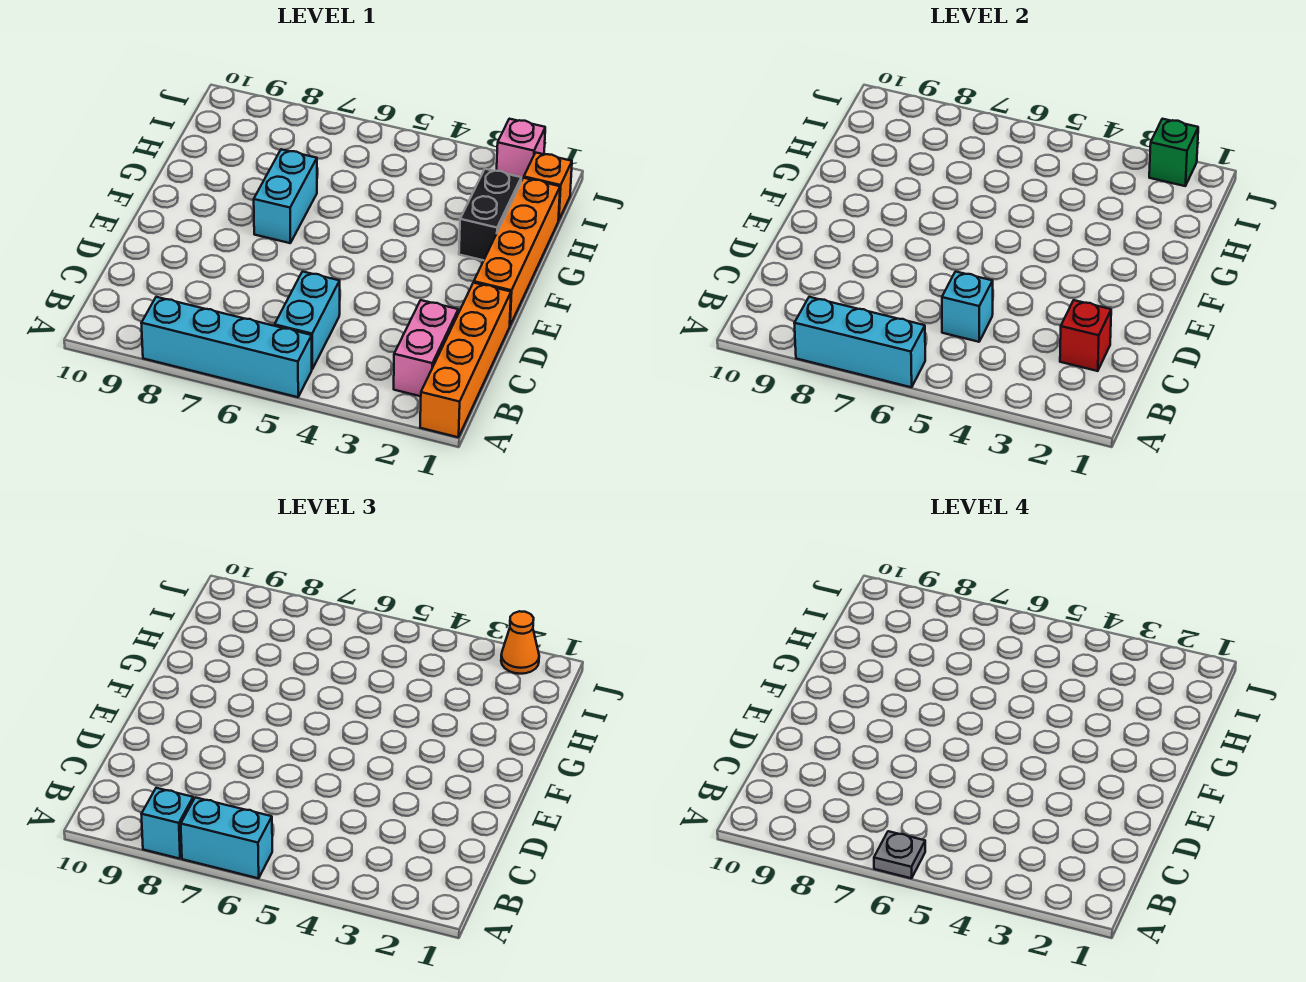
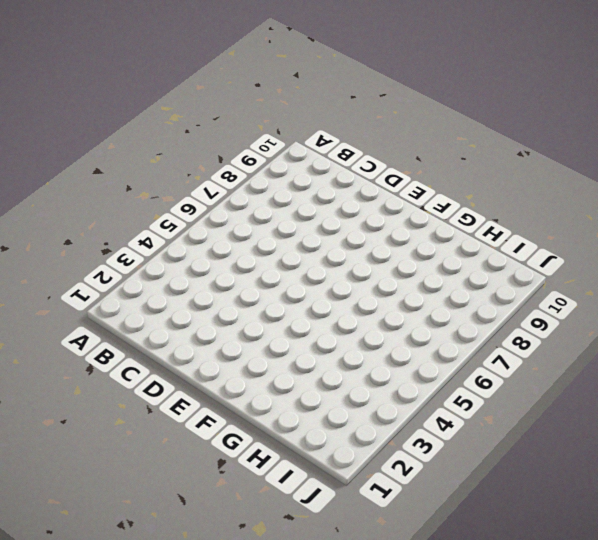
none -> orange brick A1:D1 level 1
none -> cyan brick A5:A8 level 1
none -> pink brick B2:C2 level 1

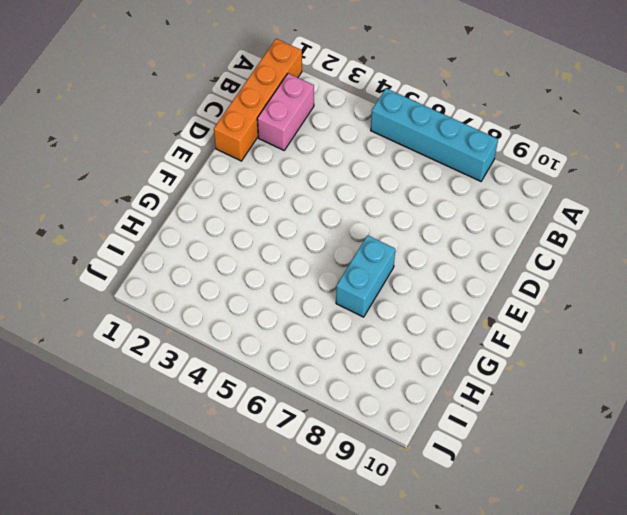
none -> cyan brick B5:C5 level 1
none -> orange brick E1:H1 level 1
none -> black brick G2:H2 level 1

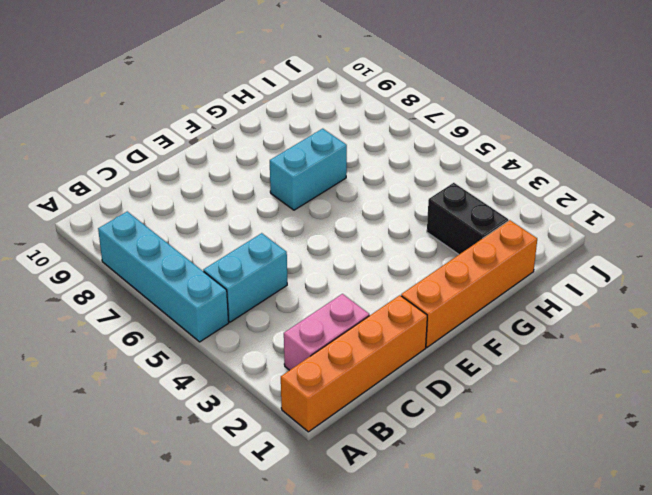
black brick H2:H3 level 1 -> black brick G2:H2 level 1
none -> orange brick I1 level 1
none -> pink brick J2 level 1
none -> cyan brick A6:A8 level 2

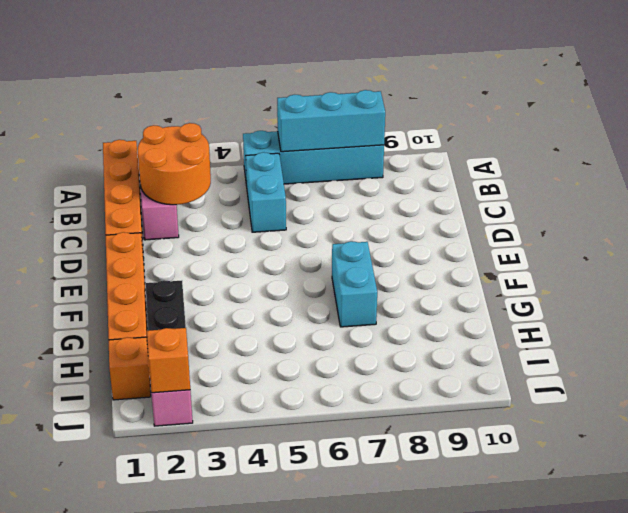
orange round brick B2:C3 level 2 -> red brick C2 level 2
orange brick J2 level 2 -> green brick J2 level 2
none -> cyan brick C5 level 2
none -> cyan brick A6:A7 level 3
none -> cyan brick A8 level 3

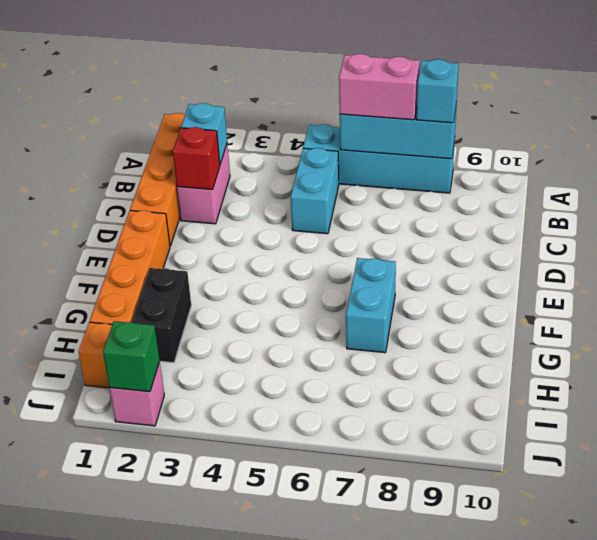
pink brick A6:A7 level 3 -> cyan brick A6:A7 level 3
cyan brick B2 level 2 -> cyan brick C5 level 2
none -> orange cone J2 level 3
none -> grey plate A6 level 4

